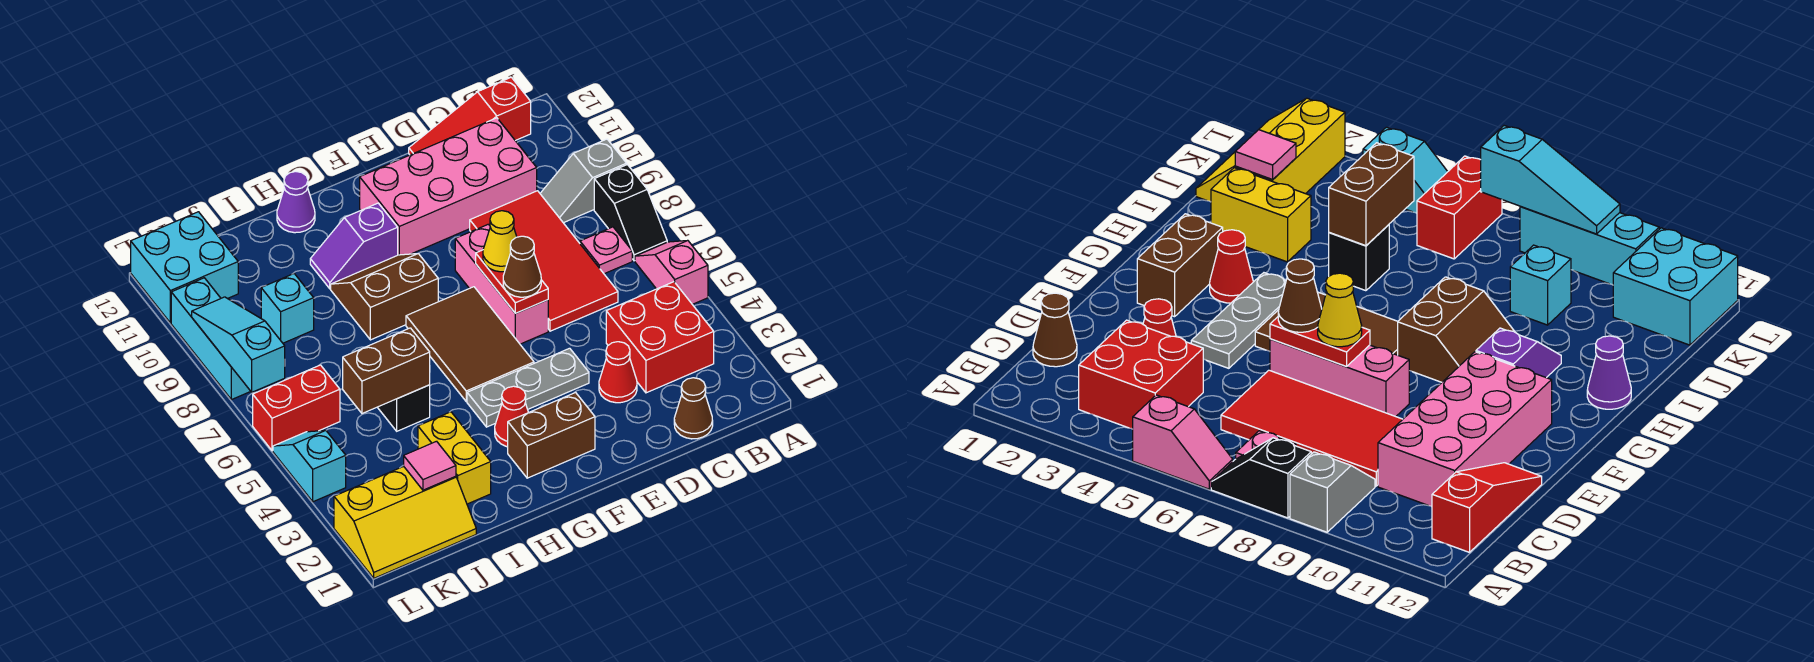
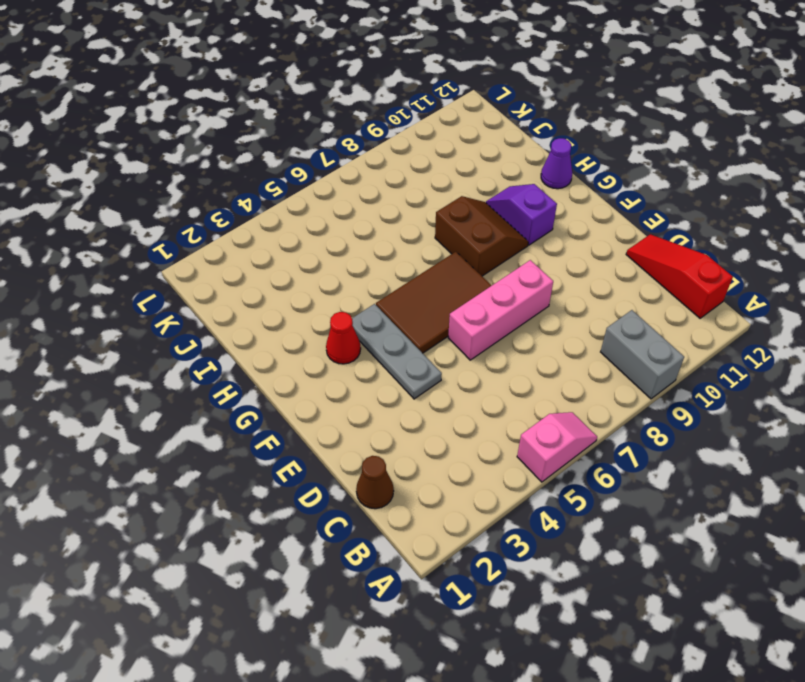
grey brick A9:B9 level 1 -> grey slope A9:B9 level 1 top A
none -> black slope A7:A8 level 1 top 8
none -> red brick B3:C4 level 1
none -> pink plate B7 level 1
none -> red tile C6:D9 level 1

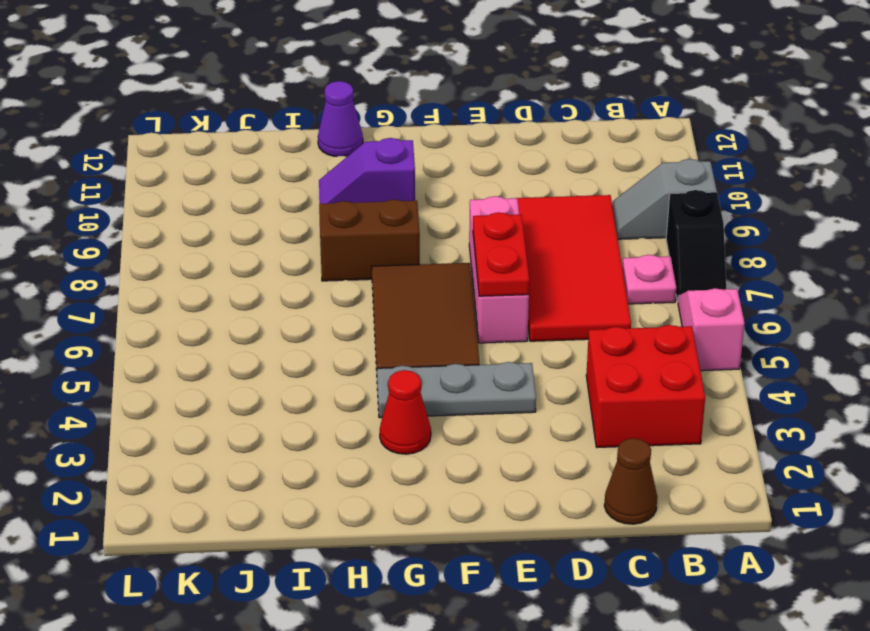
none -> red slope B12:D12 level 1 top B
none -> pink brick C10:F11 level 1
none -> red cone D3 level 1
none -> brown brick F2:G2 level 1

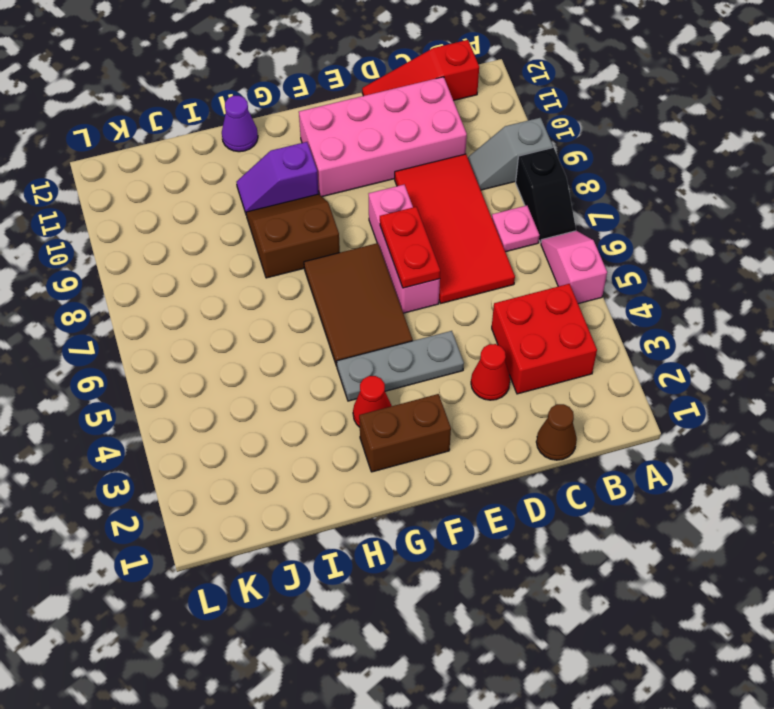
none -> yellow brick I2:I3 level 1
none -> black brick I5 level 1
none -> yellow slope J1:L2 level 1 top 2
none -> cyan brick J9 level 1

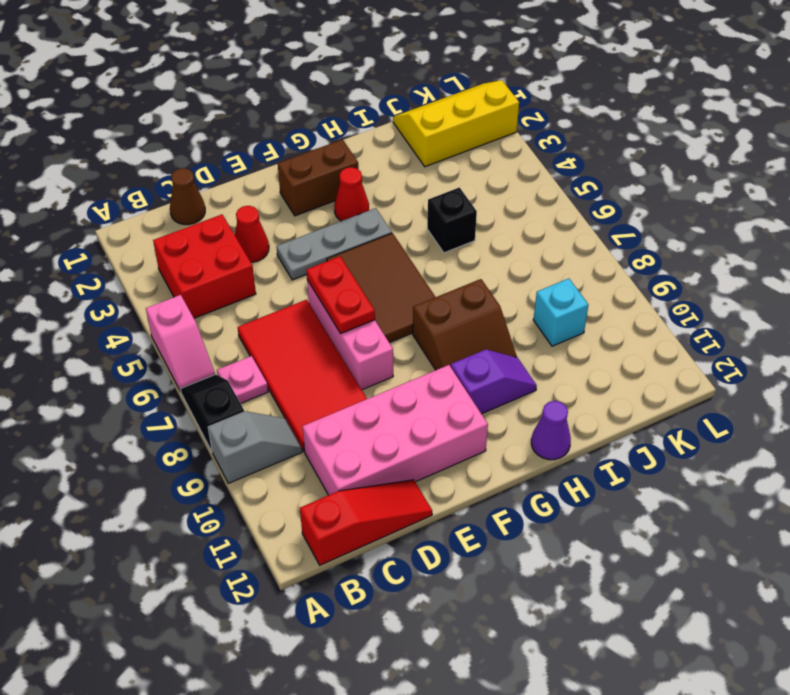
none -> yellow brick I2:I3 level 1
none -> red brick K6:L6 level 1
none -> cyan brick K11:L12 level 1
none -> cyan slope L4:L5 level 1 top 4

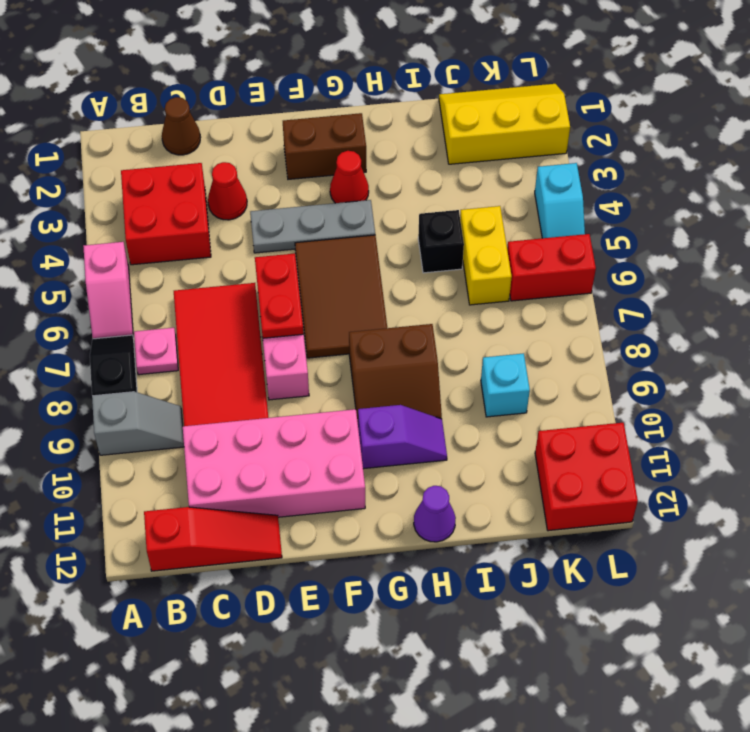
yellow brick J5:J6 level 1 -> yellow brick I2:I3 level 1
red brick K11:L12 level 1 -> cyan brick K11:L12 level 1
none -> cyan brick L8:L10 level 1
none -> brown brick I5:J5 level 2
none -> pink tile J2 level 2
none -> cyan slope L7:L9 level 2 top 7

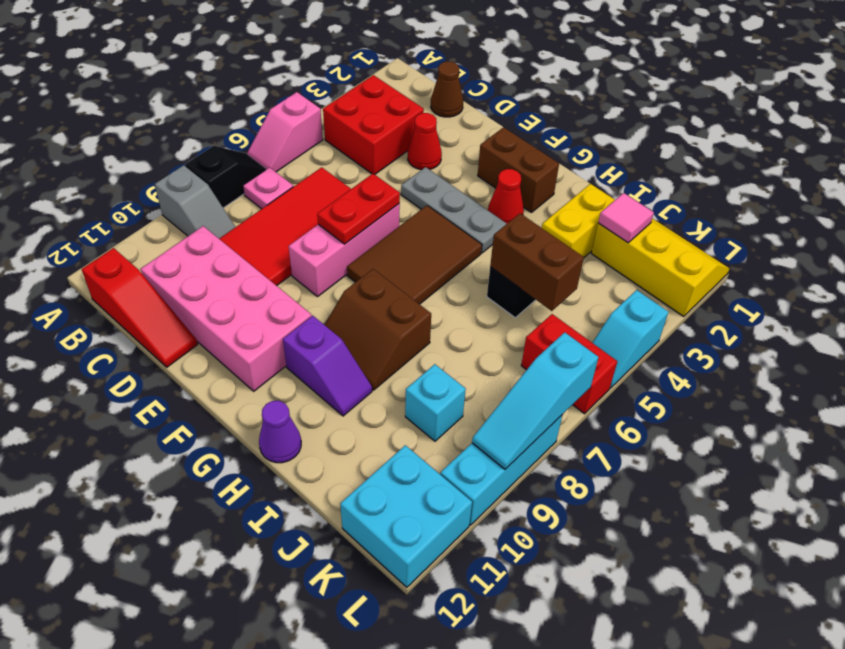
none -> brown cone E6 level 3
none -> yellow cone E7 level 3

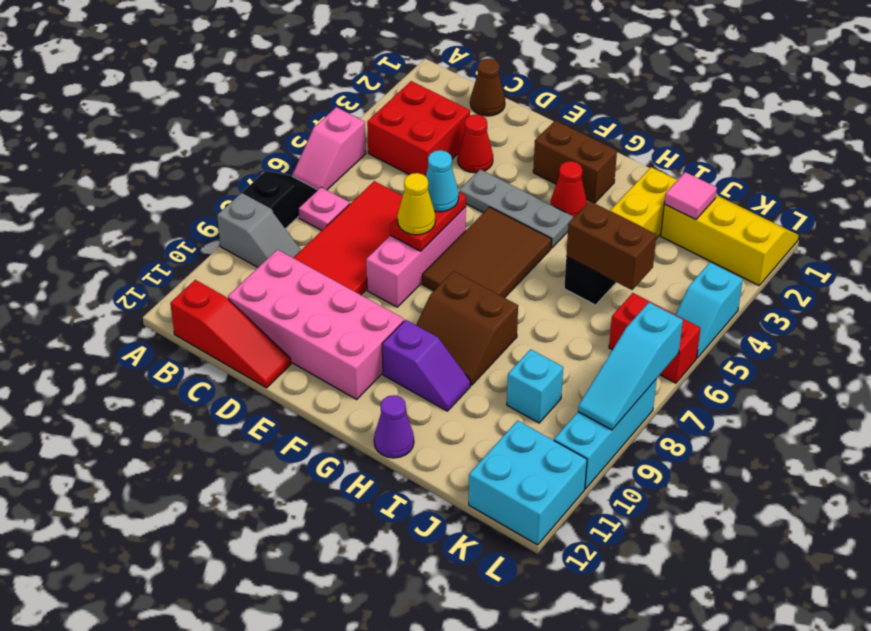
cyan cone E6 level 3 -> brown cone E6 level 3

